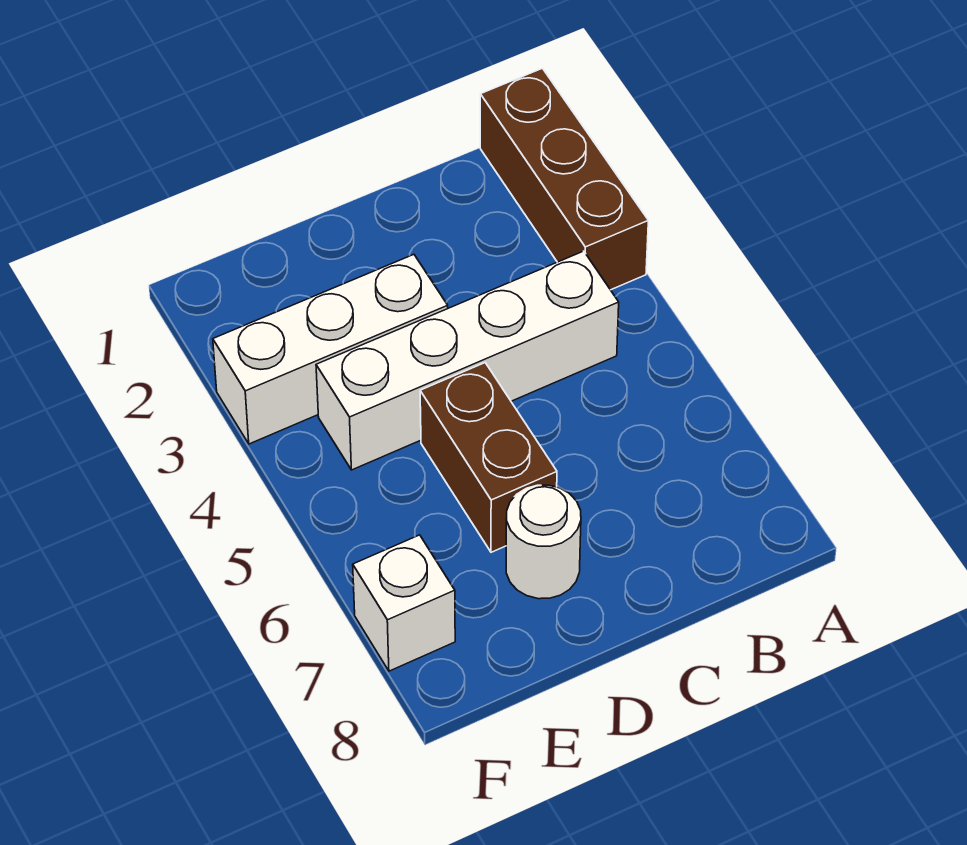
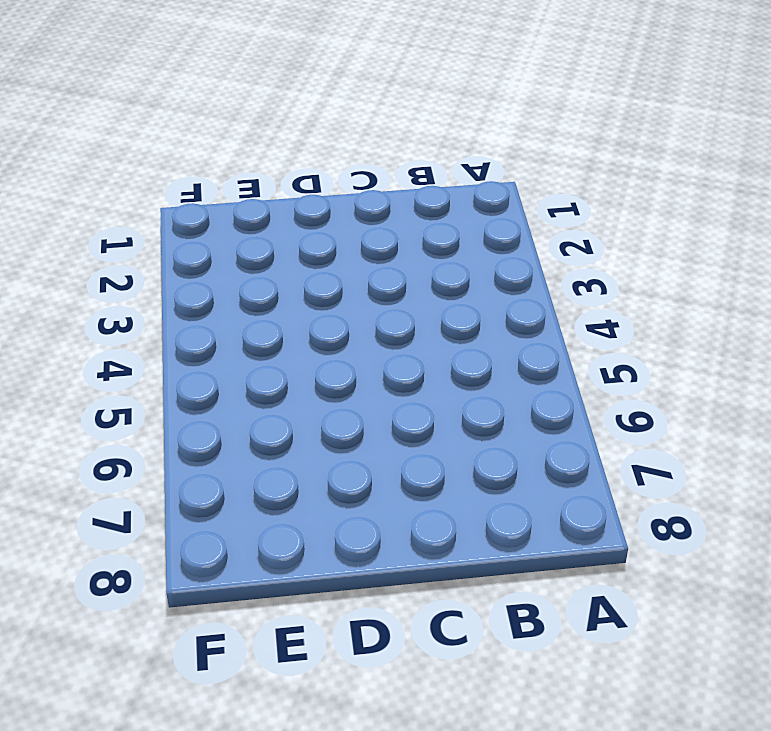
none -> brown brick A1:A3 level 1
none -> white brick B4:E4 level 1

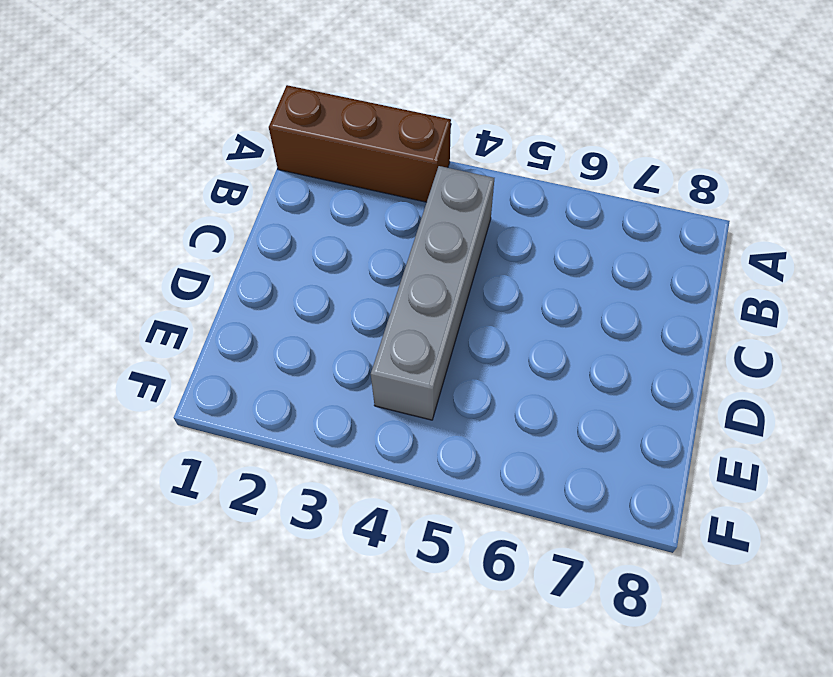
grey brick B4:E4 level 1 -> white brick B4:E4 level 1
none -> white brick D3:F3 level 1
none -> brown brick D5:D6 level 1

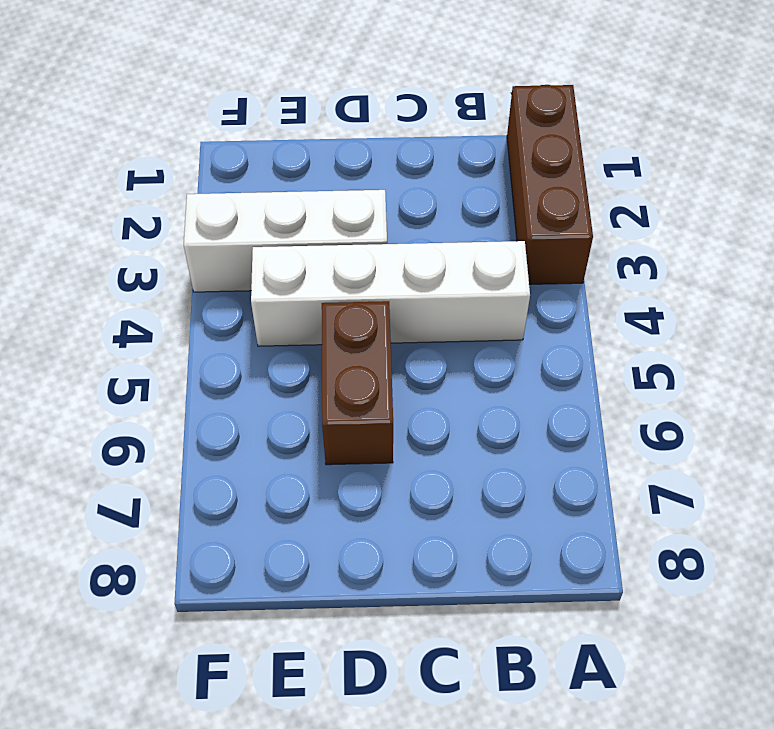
none -> white round brick D7 level 1
none -> white brick F7 level 1

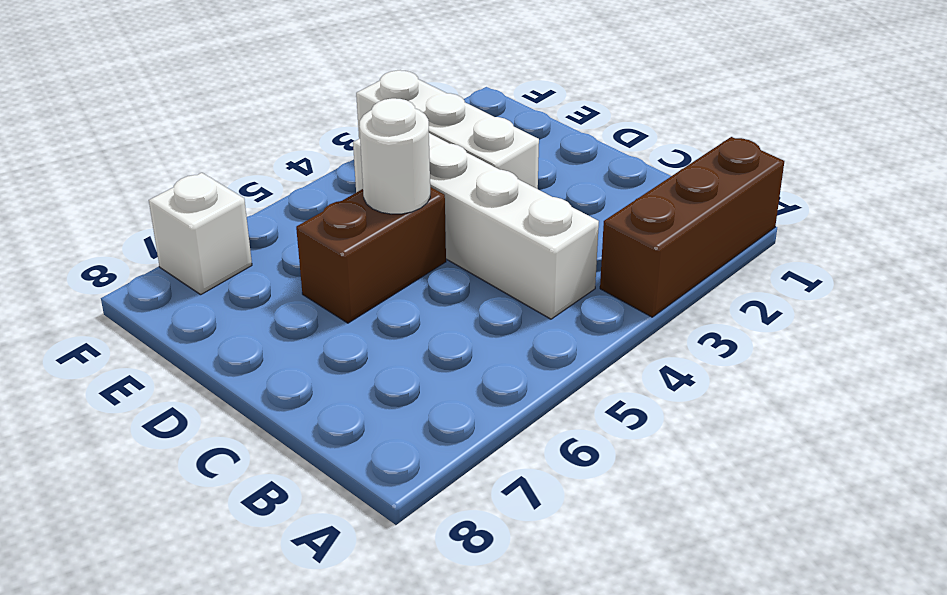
white round brick D5 level 2 -> white round brick D7 level 1

